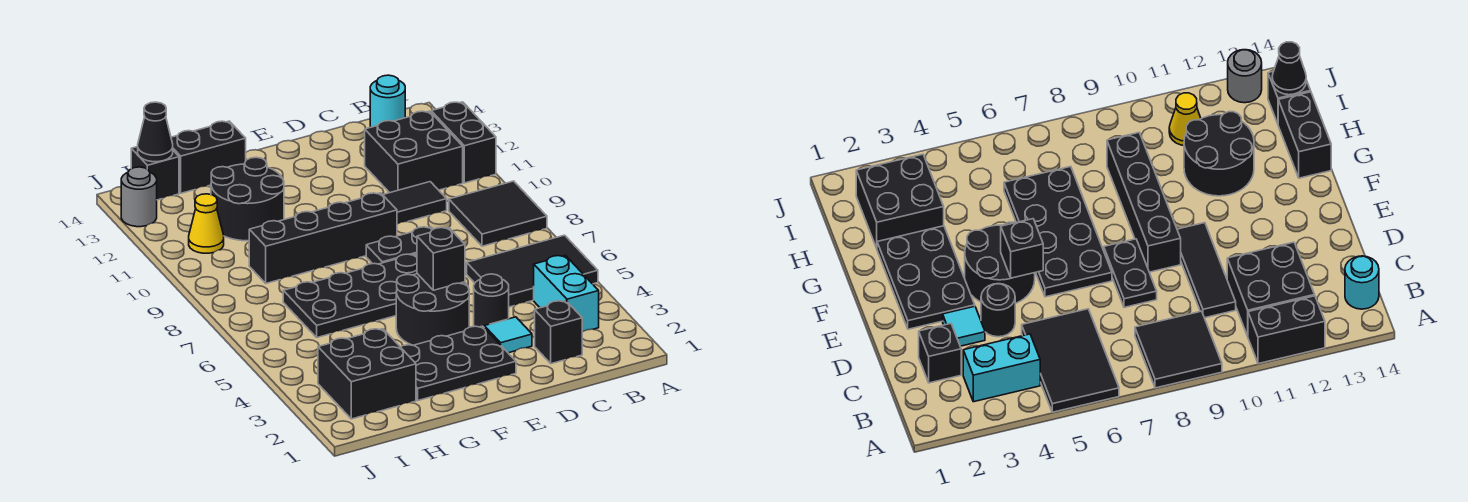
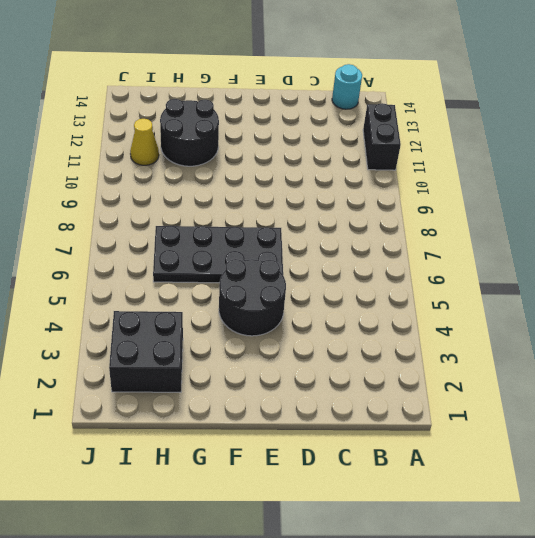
none -> black tile A5:C6 level 1
none -> black tile A8:B9 level 1
none -> cyan brick B3:B4 level 1

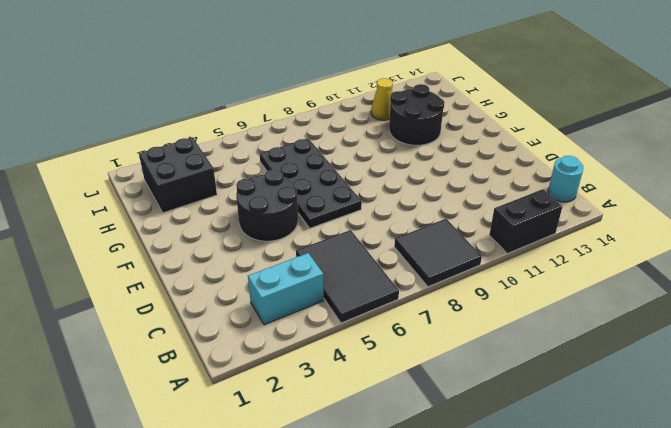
none -> black brick B11:C12 level 1
none -> black brick C2 level 1
none -> black tile C10:E10 level 1

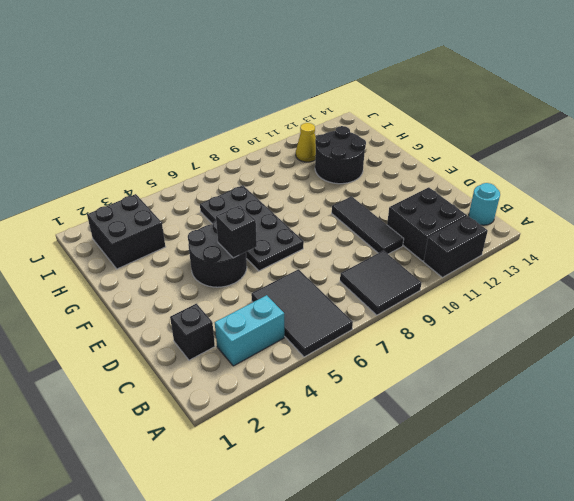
none -> cyan tile D3 level 1
none -> black round brick D4 level 1
none -> black plate D8:E8 level 1

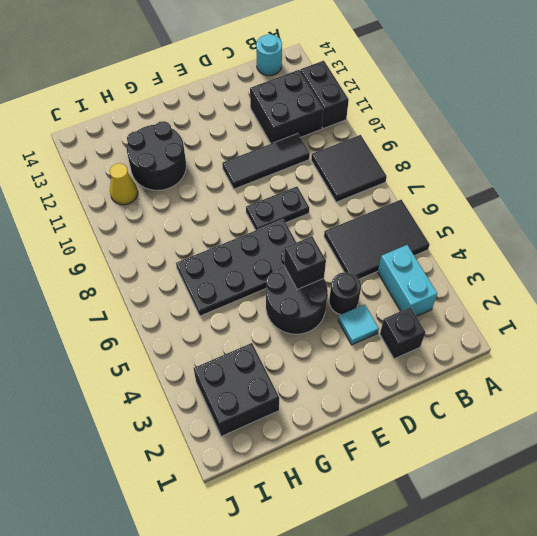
none -> black plate E2:G3 level 1
none -> black brick E9:H9 level 1
none -> black brick G14:H14 level 1

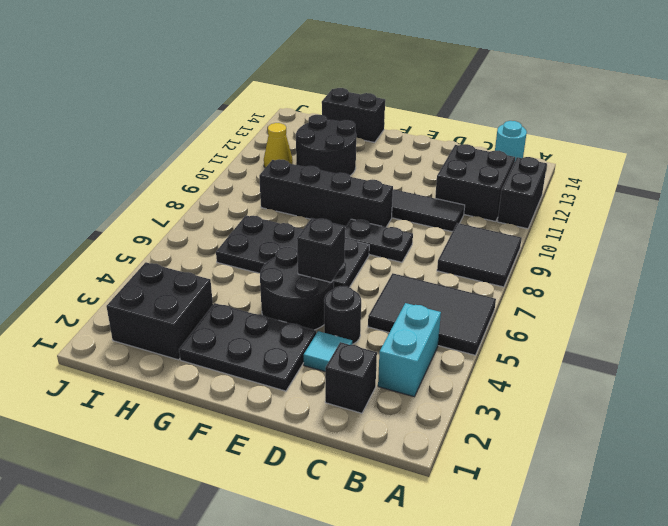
none -> black brick I14 level 1
none -> grey round brick J13 level 1
none -> black cone I14 level 2

